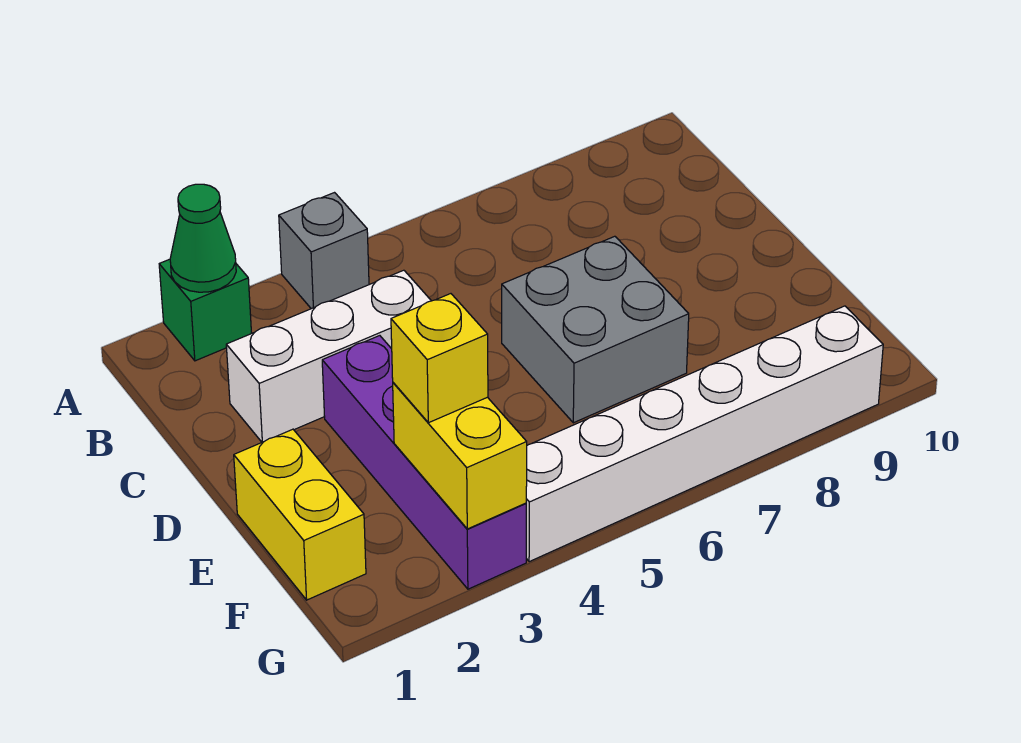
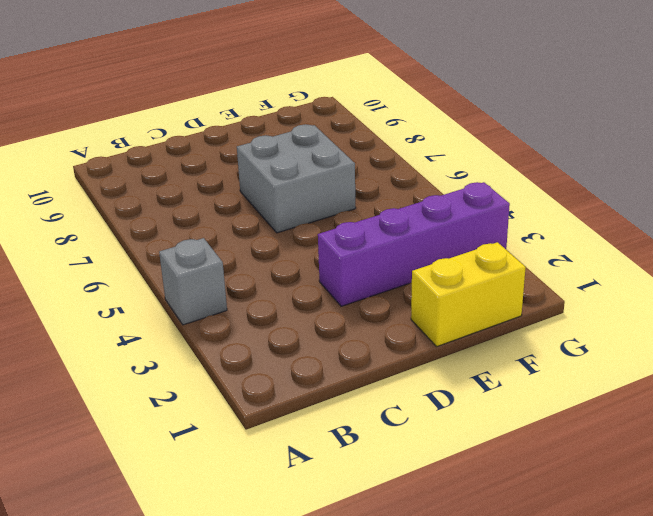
none -> green brick A2 level 1
none -> white brick C2:C4 level 1

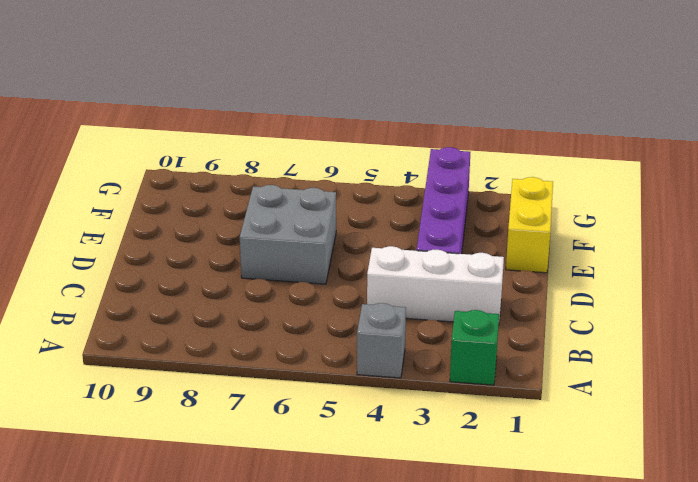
none -> white brick G4:G9 level 1
none -> green cone A2 level 2

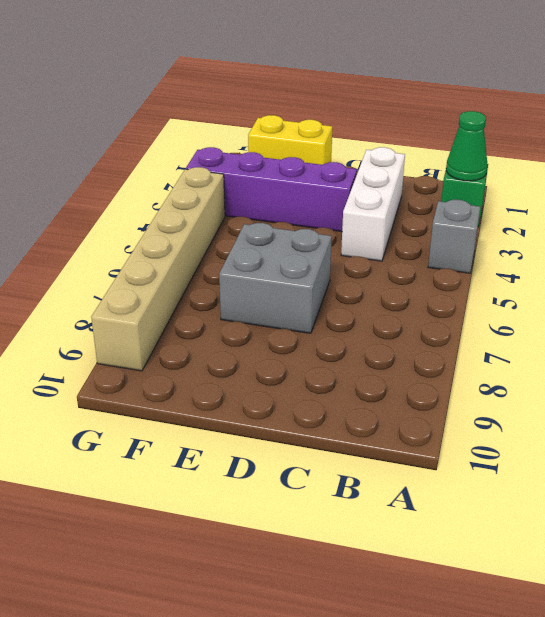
tan brick G4:G9 level 1 -> white brick G4:G9 level 1
none -> yellow brick F3:G3 level 2
none -> yellow brick F3 level 3

